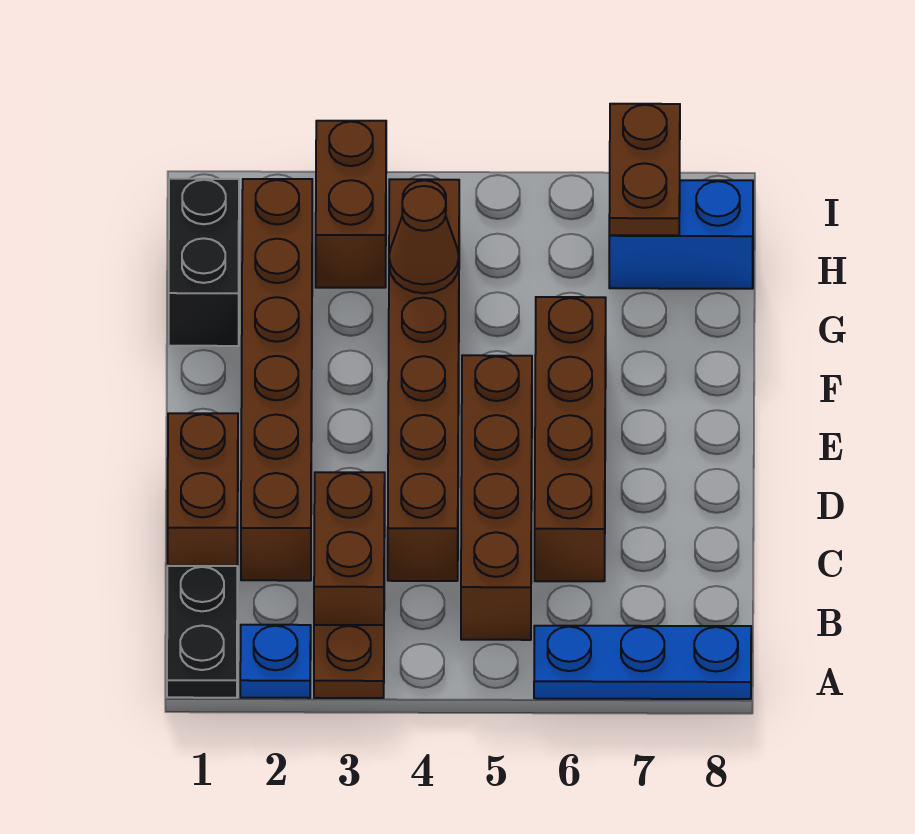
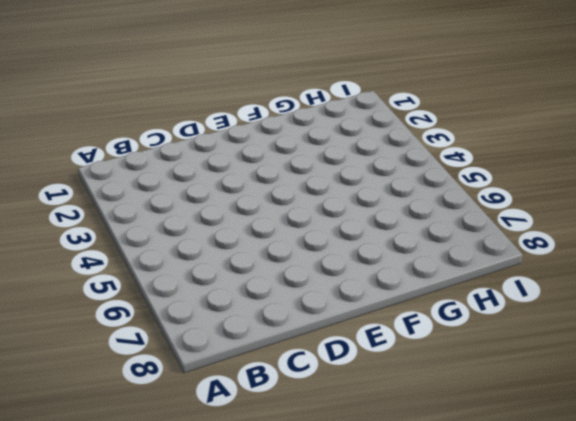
none -> black plate A1:B1 level 1
none -> blue plate A2 level 1
none -> brown plate A3 level 1

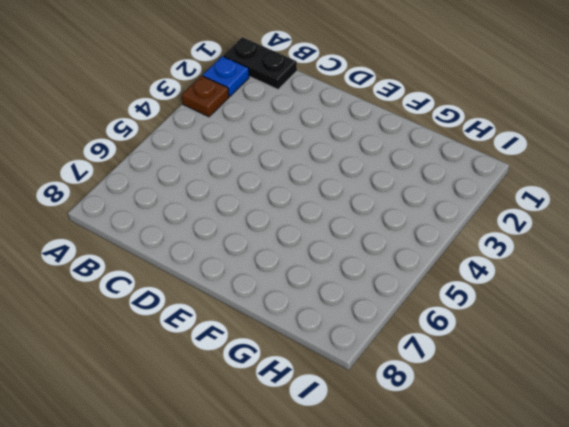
none -> blue plate A6:A8 level 1
none -> brown brick B3:C3 level 1
none -> brown brick B5:E5 level 1

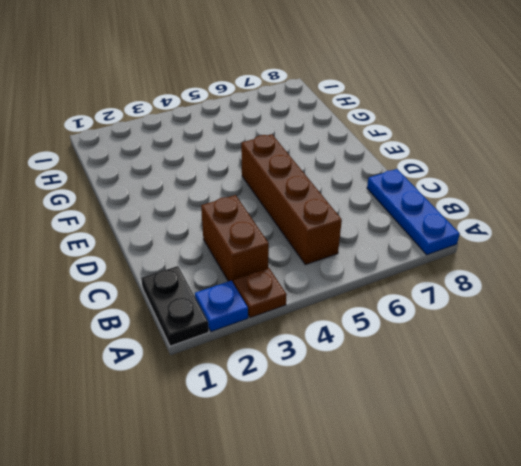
blue plate A8:C8 level 1 -> blue plate A6:A8 level 1
none -> brown brick C1:D1 level 1
none -> brown brick C2:H2 level 1
none -> brown brick C4:H4 level 1

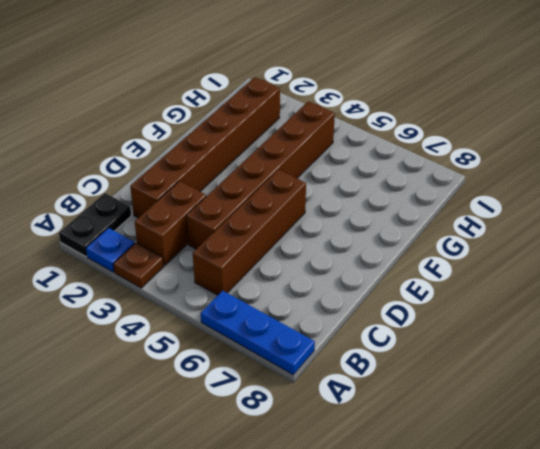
none -> brown brick C1:D1 level 1
none -> brown brick C6:F6 level 1
none -> black brick G1:H1 level 1

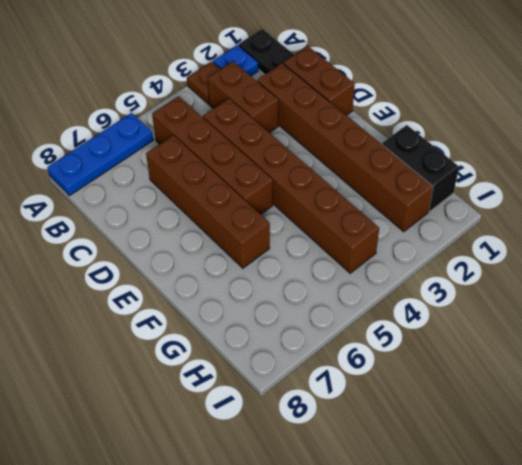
none -> brown brick H3:I3 level 1
none -> blue brick H7:H8 level 1
none -> brown cone G4 level 2

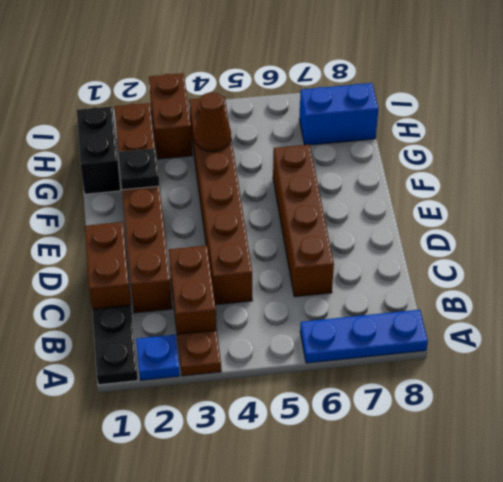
black plate F2 level 2 -> none
none -> brown brick B5:E5 level 1
none -> brown plate H7:I7 level 2

